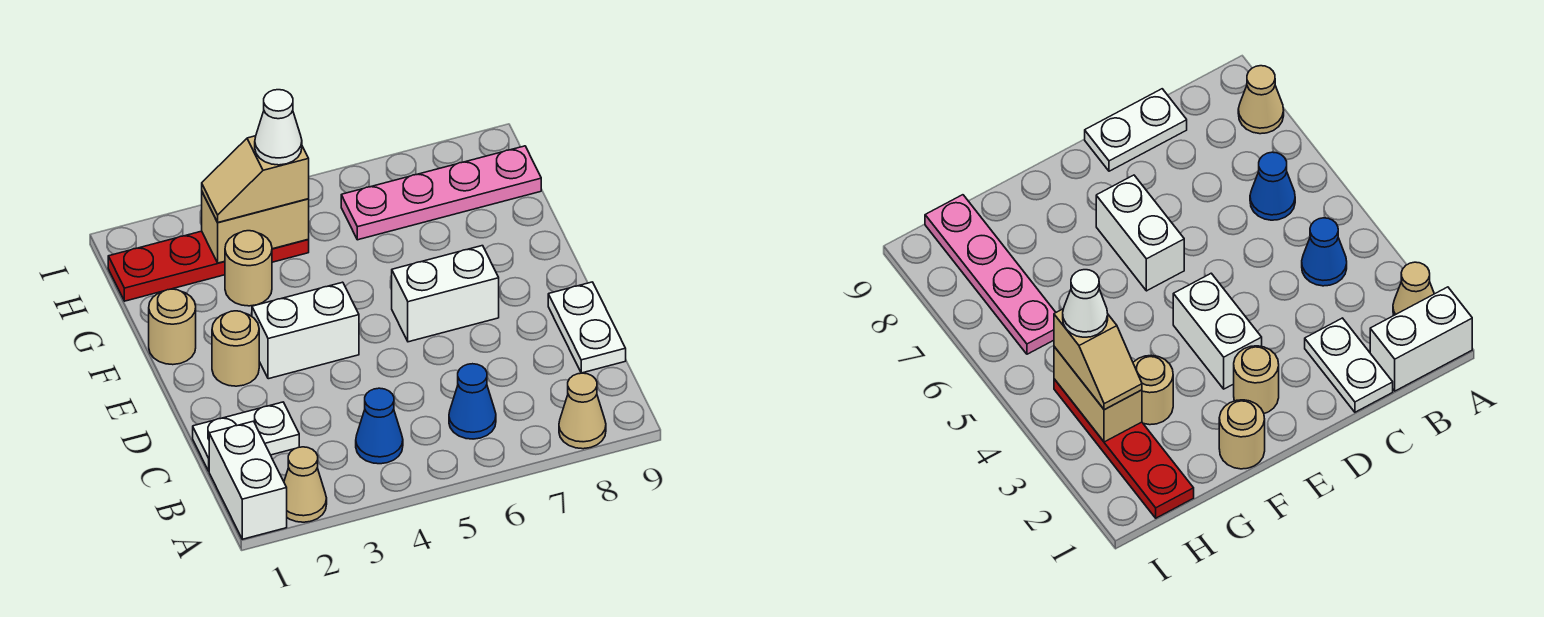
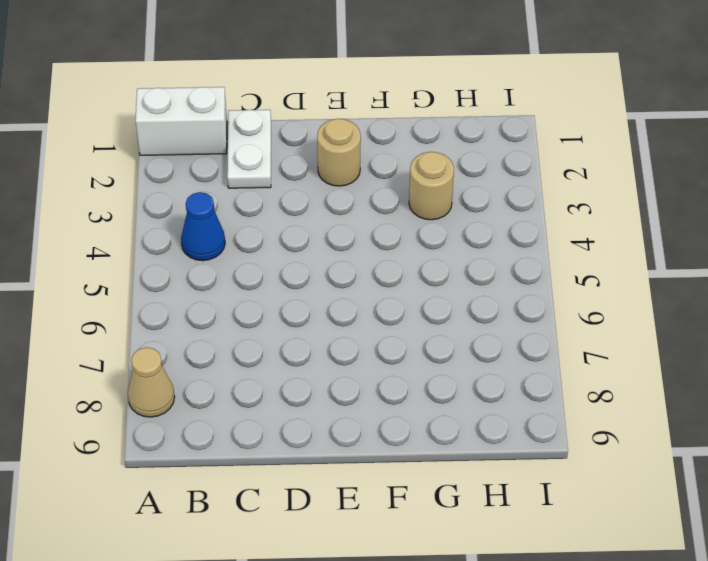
none -> tan cone A2 level 1
none -> blue cone B6 level 1
none -> white plate C9:D9 level 1

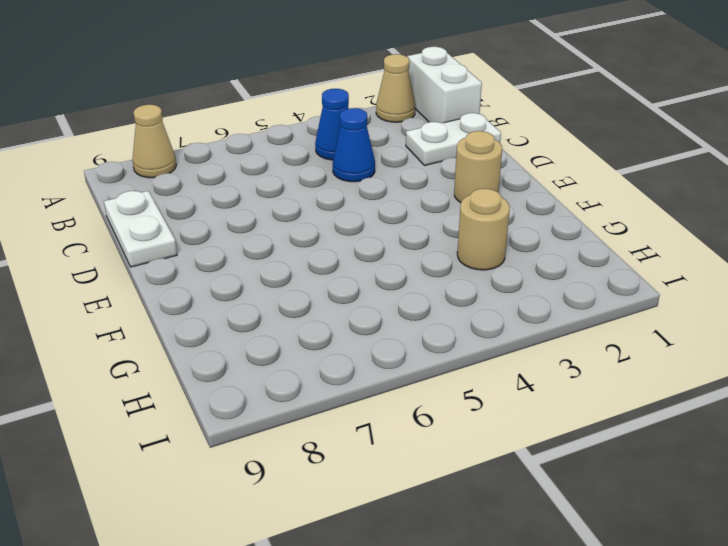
blue cone C4 level 1 -> blue cone B6 level 1
none -> white brick E3:E4 level 1
none -> white brick E6:E7 level 1
none -> tan round brick F1 level 1

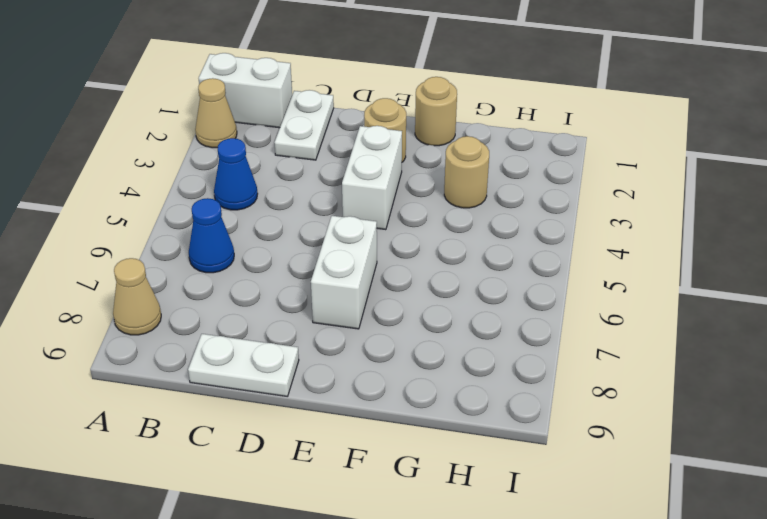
none -> red plate H1:H4 level 1
none -> pink plate H6:H9 level 1
none -> tan brick H3:H4 level 2

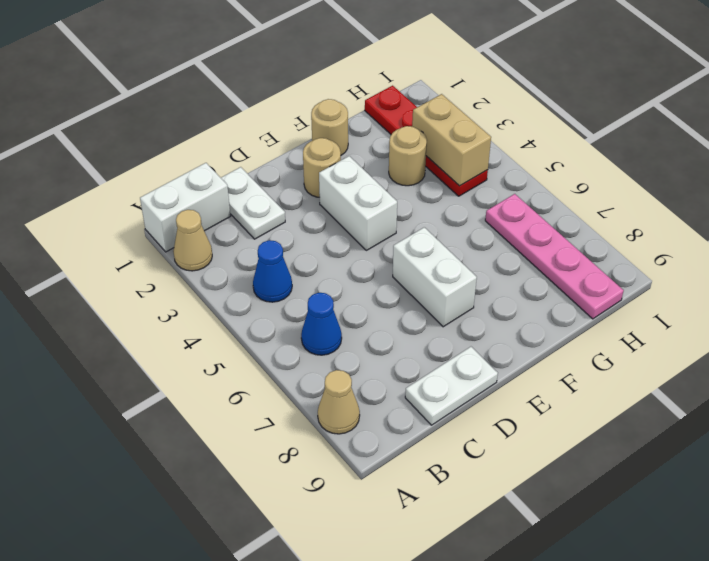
none -> tan slope H3:H4 level 3 top 4
none -> white cone H4 level 4

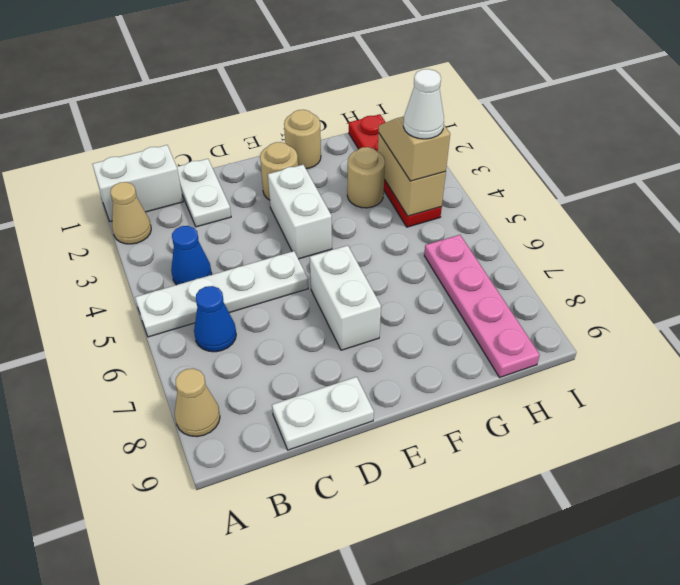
white plate A5:D5 level 1 -> none

